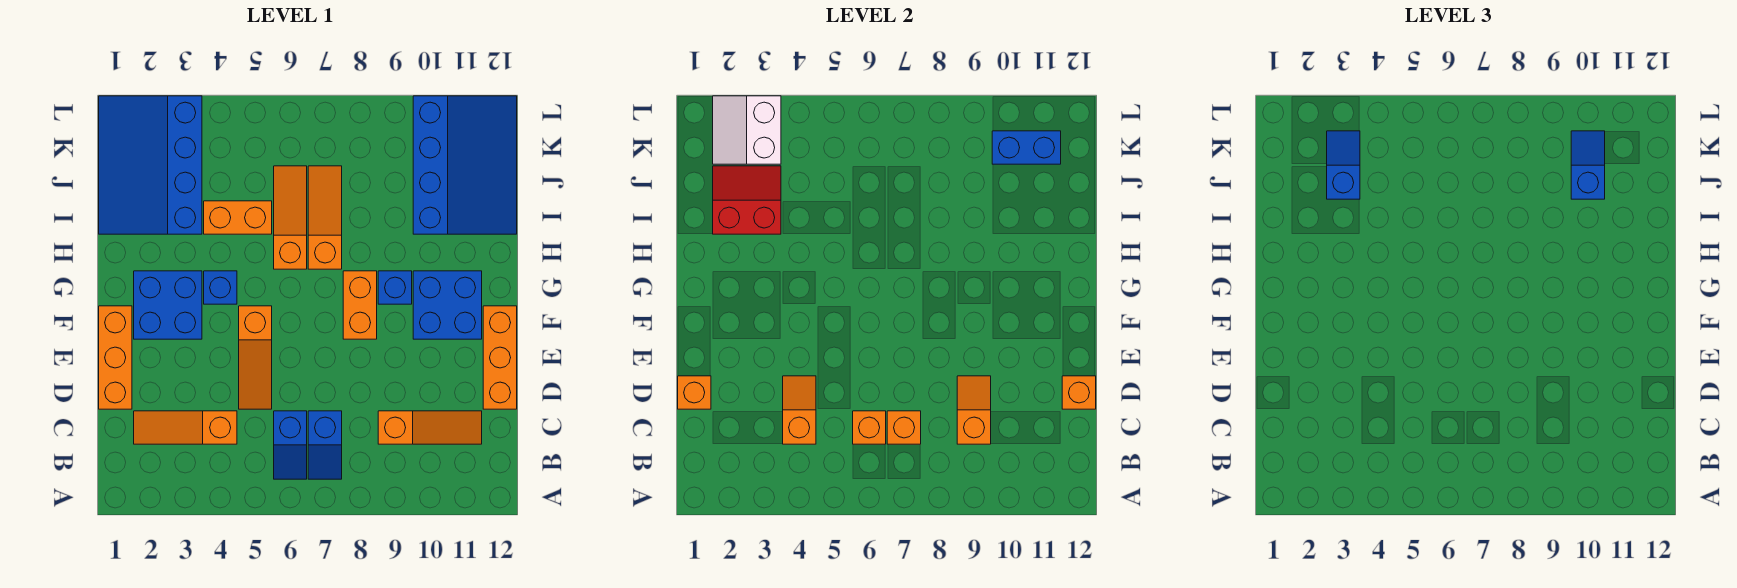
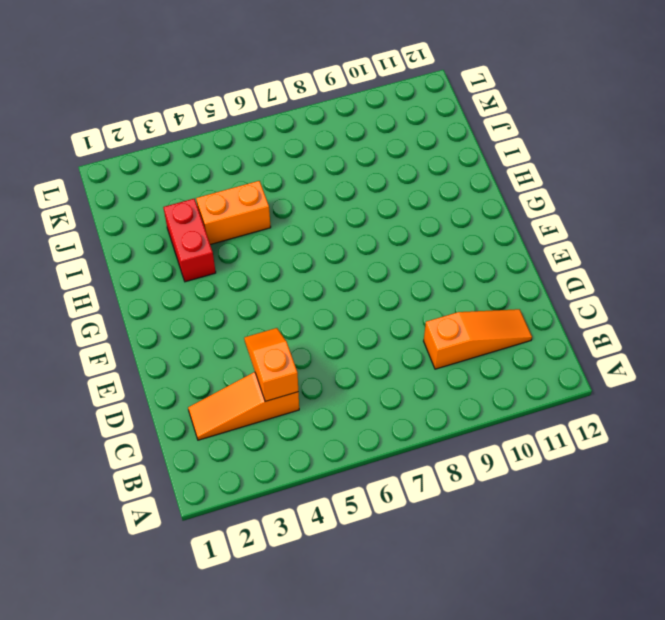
red brick H3:I3 level 1 -> blue slope I1:L3 level 1 top 3
none -> blue slope B6:C6 level 1 top C
none -> blue slope B7:C7 level 1 top C
none -> orange brick D1:F1 level 1

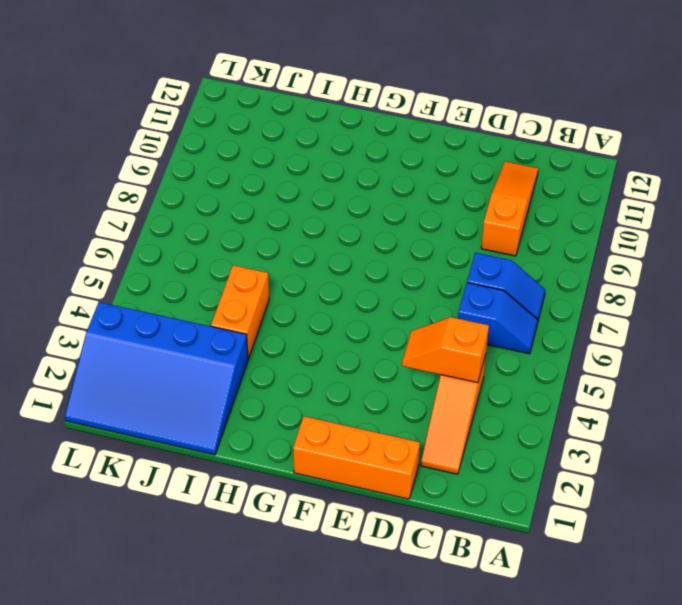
none -> orange slope D5:F5 level 1 top F
none -> orange brick D12:F12 level 1
none -> blue brick F2:G3 level 1

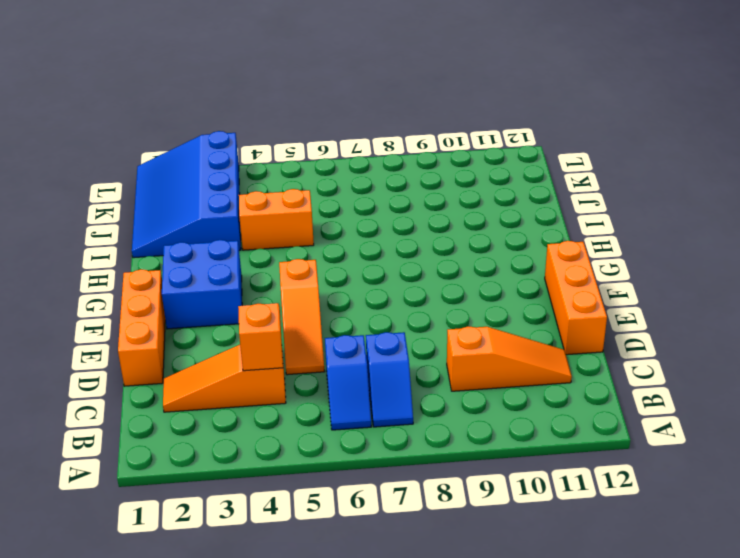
none -> orange brick F8:G8 level 1
none -> blue brick F10:G11 level 1
none -> blue brick G4 level 1

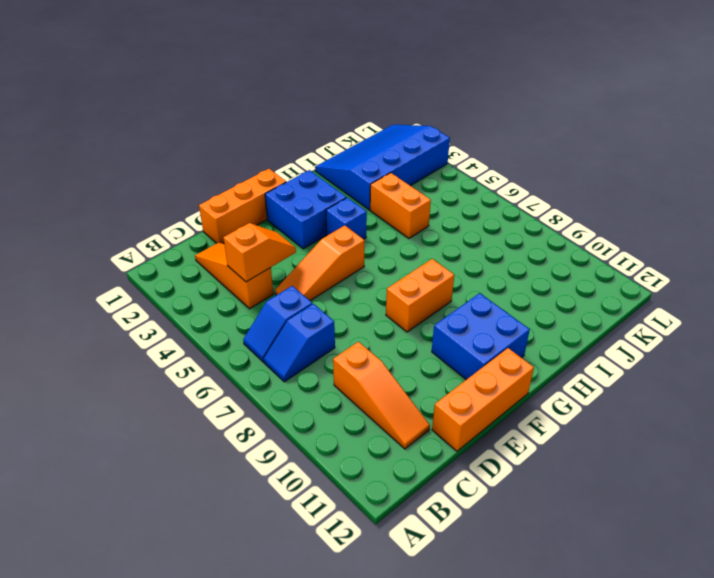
none -> blue brick G9 level 1
none -> orange slope H6:J6 level 1 top H
none -> orange slope H7:J7 level 1 top H

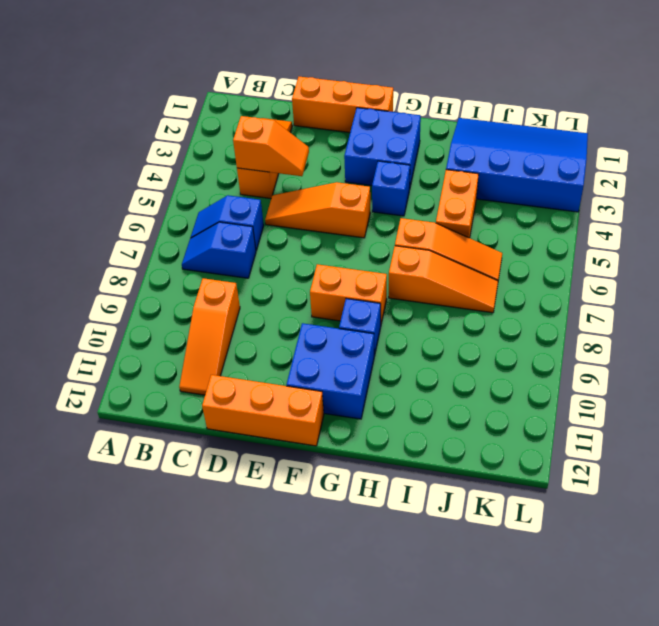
none -> blue slope I10:L12 level 1 top 10
none -> orange brick C6 level 2
none -> orange brick C7 level 2

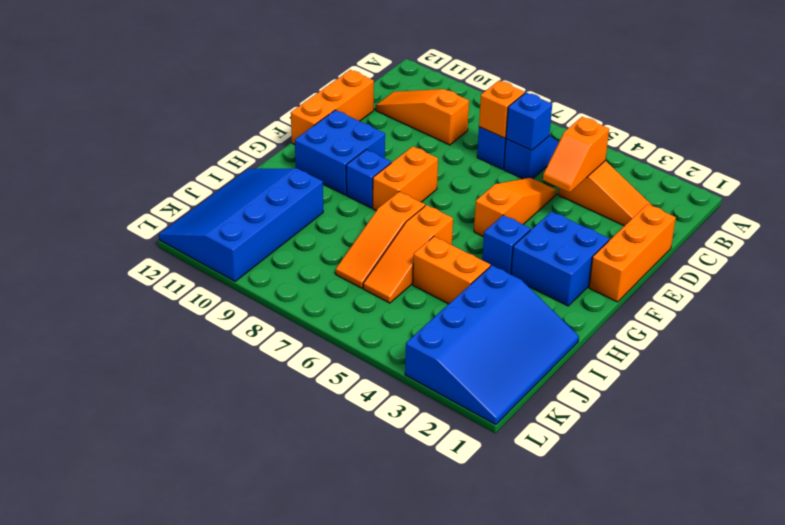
blue brick C6 level 2 -> orange brick C6 level 2
none -> orange slope C9:D9 level 2 top C
none -> orange brick D1 level 2
none -> orange brick D12 level 2

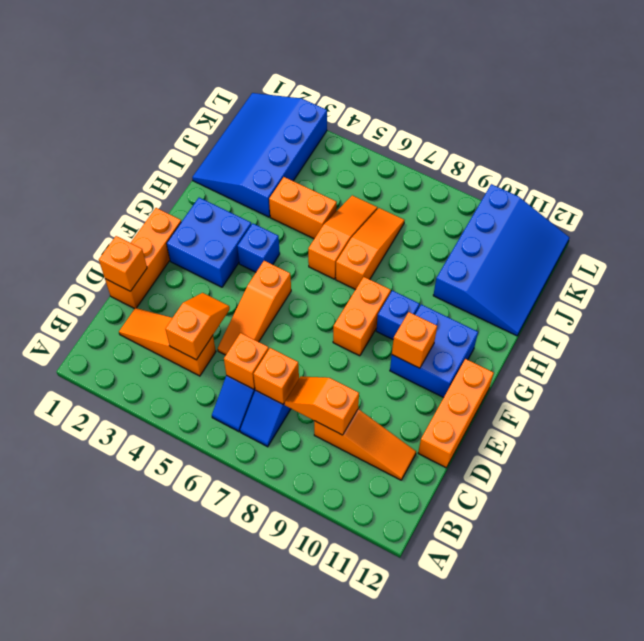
orange slope C8:C9 level 2 top 9 -> orange slope C9:D9 level 2 top C
orange brick F10 level 2 -> orange brick D12 level 2
none -> red slope I2:J3 level 2 top I
none -> white slope K2:L3 level 2 top 3
none -> blue brick K10:K11 level 2

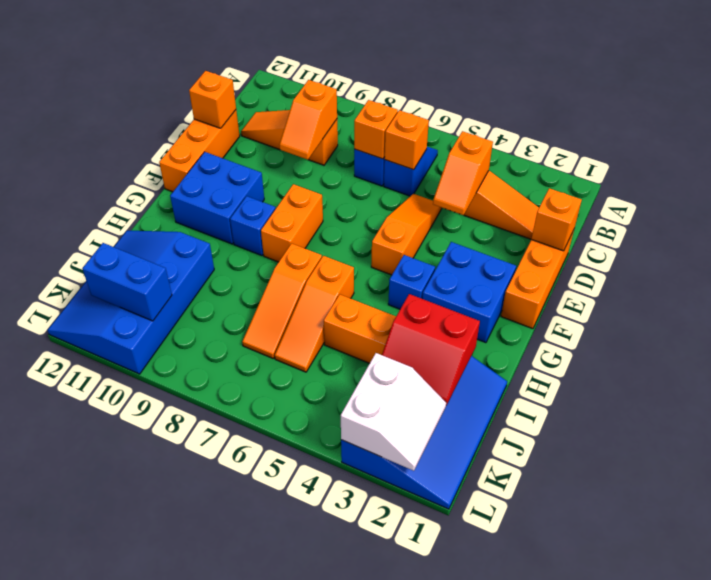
none -> blue slope J3:K3 level 3 top J
none -> blue slope J10:K10 level 3 top J

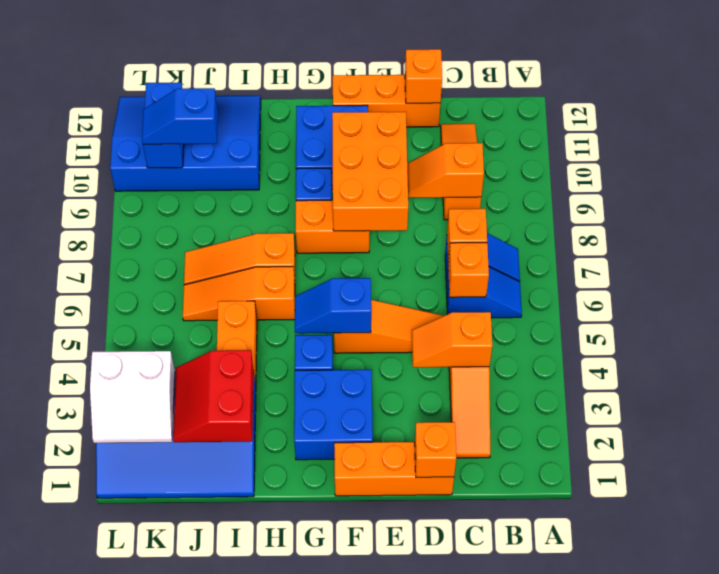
orange brick E8:F10 level 2 -> none
blue slope F5:G5 level 2 top F -> blue slope J3:K3 level 3 top J

